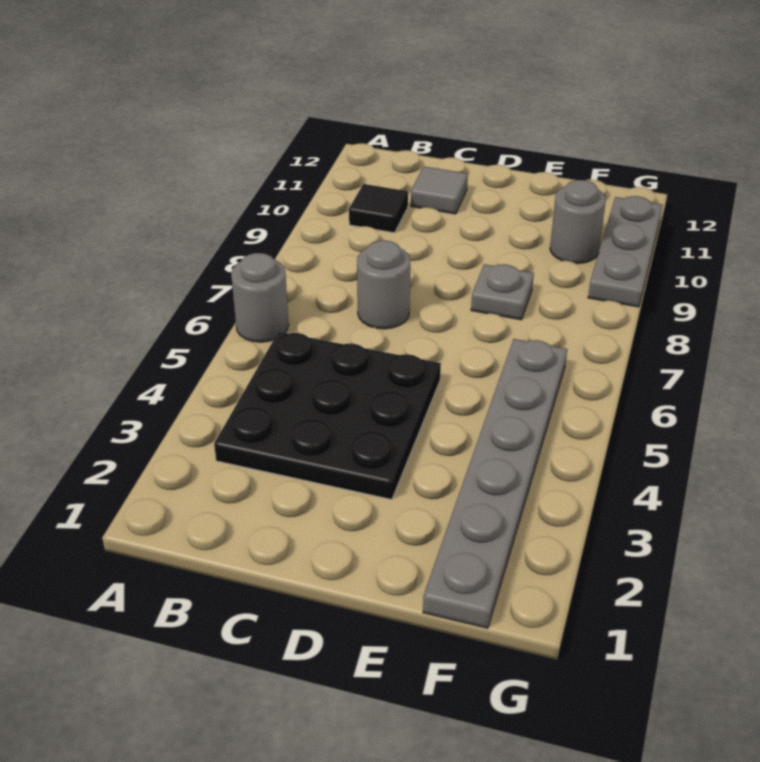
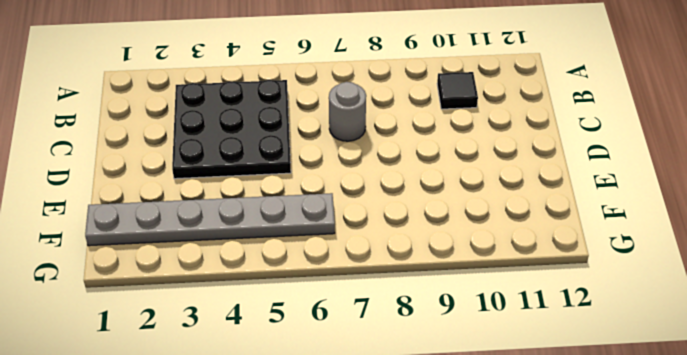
none -> grey round brick A6 level 1
none -> grey tile C11 level 1

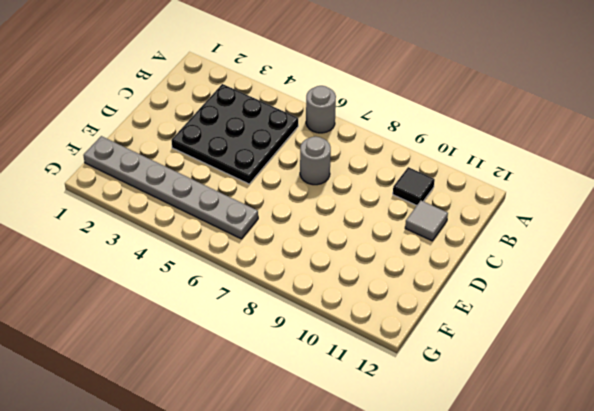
none -> grey plate E8 level 1
none -> grey round brick F10 level 1

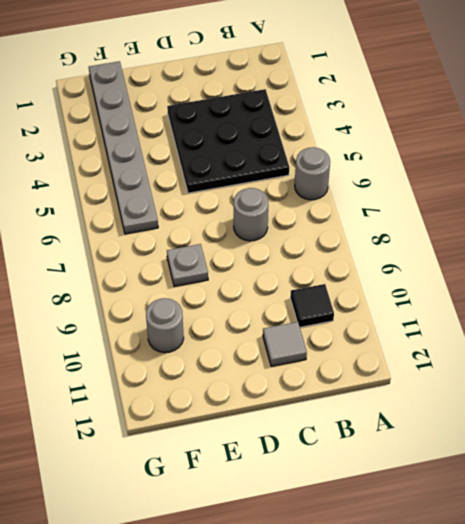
none -> grey plate G9:G11 level 1

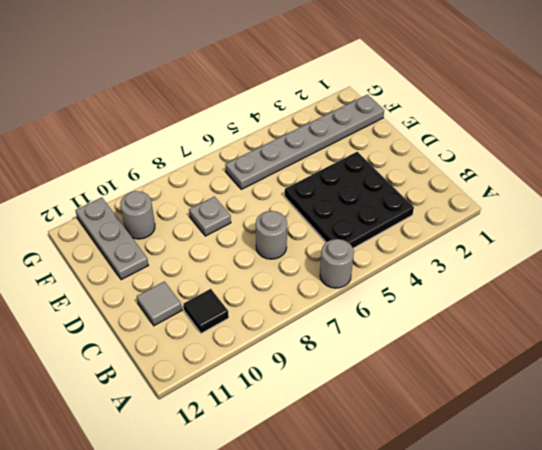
grey plate E11:G11 level 1 -> grey plate G9:G11 level 1

